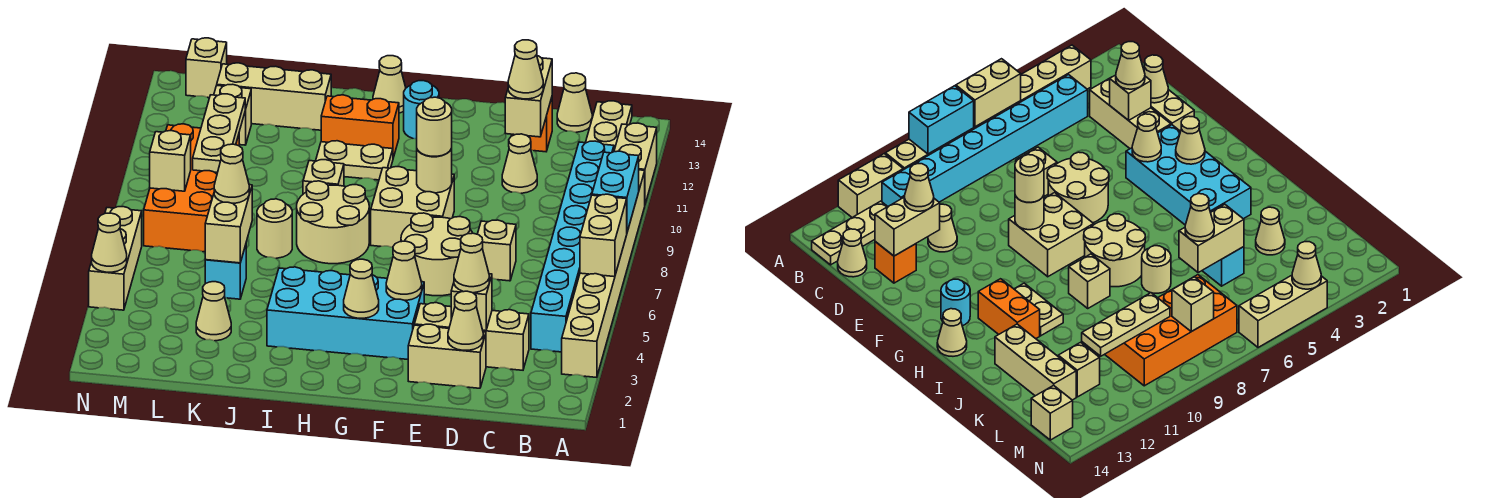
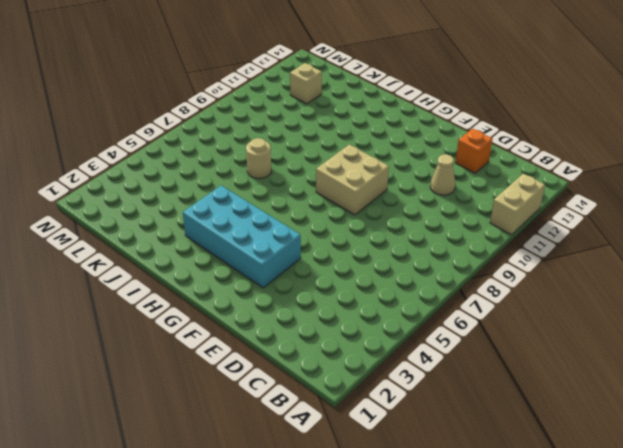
none -> tan brick A3:A10 level 1
none -> cyan brick B4:B11 level 1
none -> tan plate B12:B14 level 1
none -> tan brick C3:E3 level 1

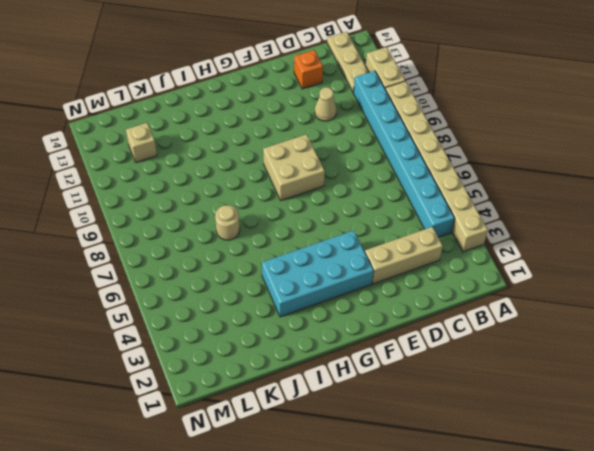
none -> tan cone C14 level 1
none -> tan brick D2:E2 level 1
none -> tan brick D7 level 1
none -> tan round brick E6:F7 level 1

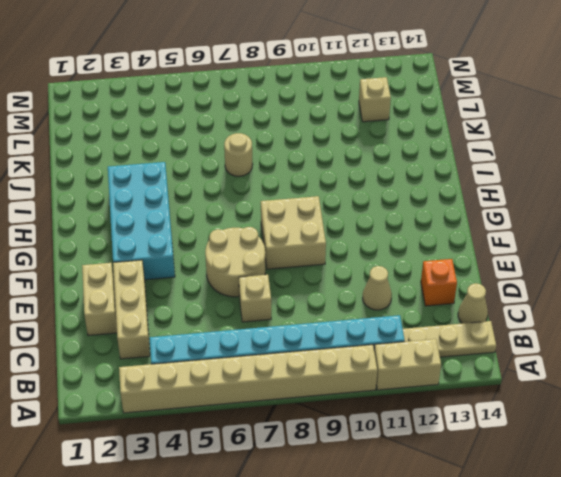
none -> cyan round brick G13 level 1
none -> tan round brick H7:I8 level 1
none -> tan plate H11:I11 level 1
none -> orange brick H12:I12 level 1

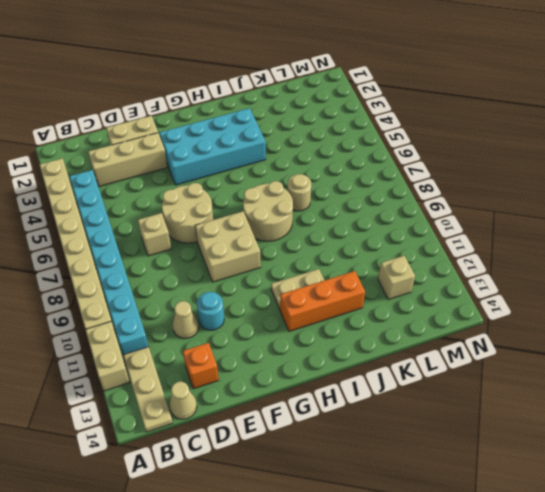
cyan round brick E11 level 1 -> cyan round brick G13 level 1
orange brick H12:J12 level 1 -> orange brick H12:I12 level 1
none -> tan cone H14 level 1
none -> tan brick I9 level 1
none -> tan brick J13:L13 level 1
none -> tan cone K3 level 1

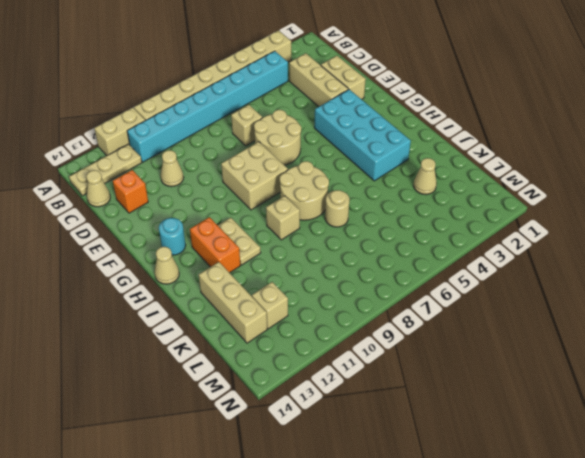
none -> cyan brick K5 level 1
none -> orange brick L7:M10 level 1
none -> tan brick M14 level 1
none -> tan brick N4:N6 level 1

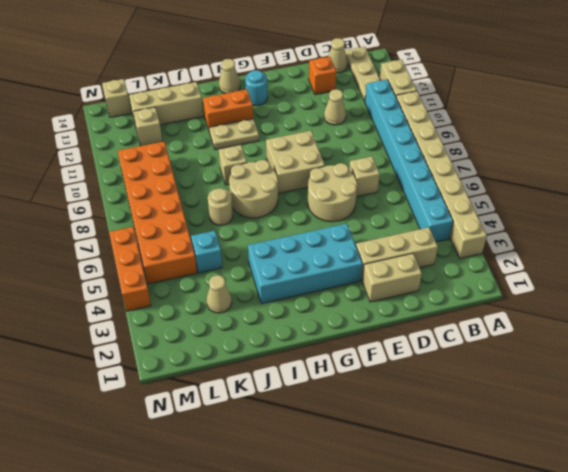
orange brick L5:M10 level 1 -> orange brick L7:M10 level 1
orange brick N4:N6 level 1 -> tan brick N4:N6 level 1
none -> tan brick A6:A7 level 2
none -> cyan brick A8:A9 level 2
none -> tan cone D2 level 2
none -> tan brick D3 level 2

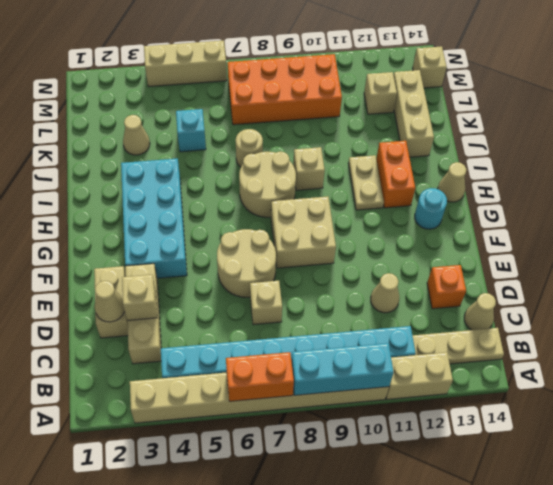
orange brick A6:A7 level 2 -> tan brick A6:A7 level 2
cyan brick A8:A10 level 2 -> cyan brick A8:A9 level 2
none -> tan brick D12:D13 level 2
none -> tan cone F4 level 2
none -> tan round brick F9 level 2
none -> tan cone G3 level 2

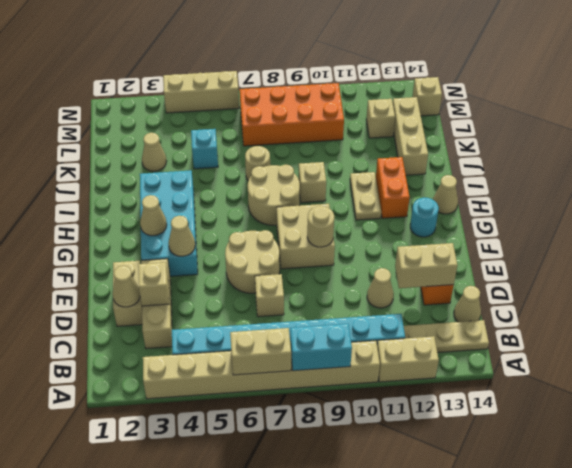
none -> tan brick K5:K6 level 2
none -> tan plate L9:L11 level 2
none -> tan brick M8 level 2
none -> tan cone N4 level 2

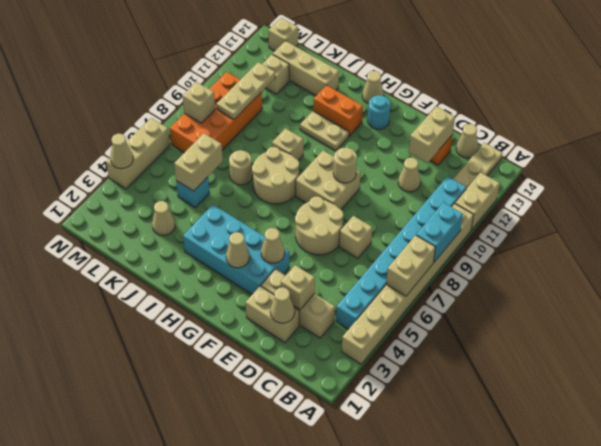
none -> tan cone D3 level 3
none -> tan cone D12 level 3
none -> tan round brick F9 level 3
none -> tan cone K6 level 3

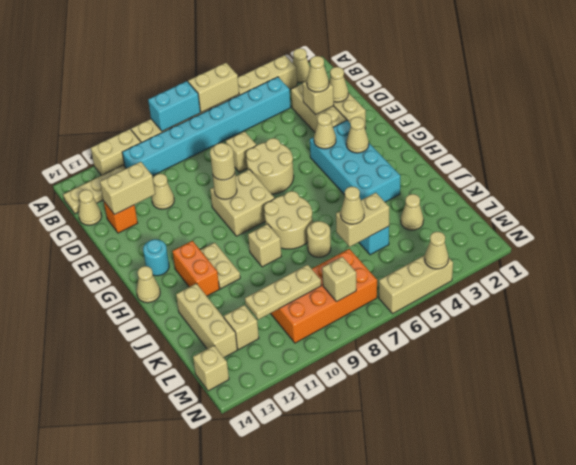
tan cone A2 level 1 -> tan cone D12 level 3

